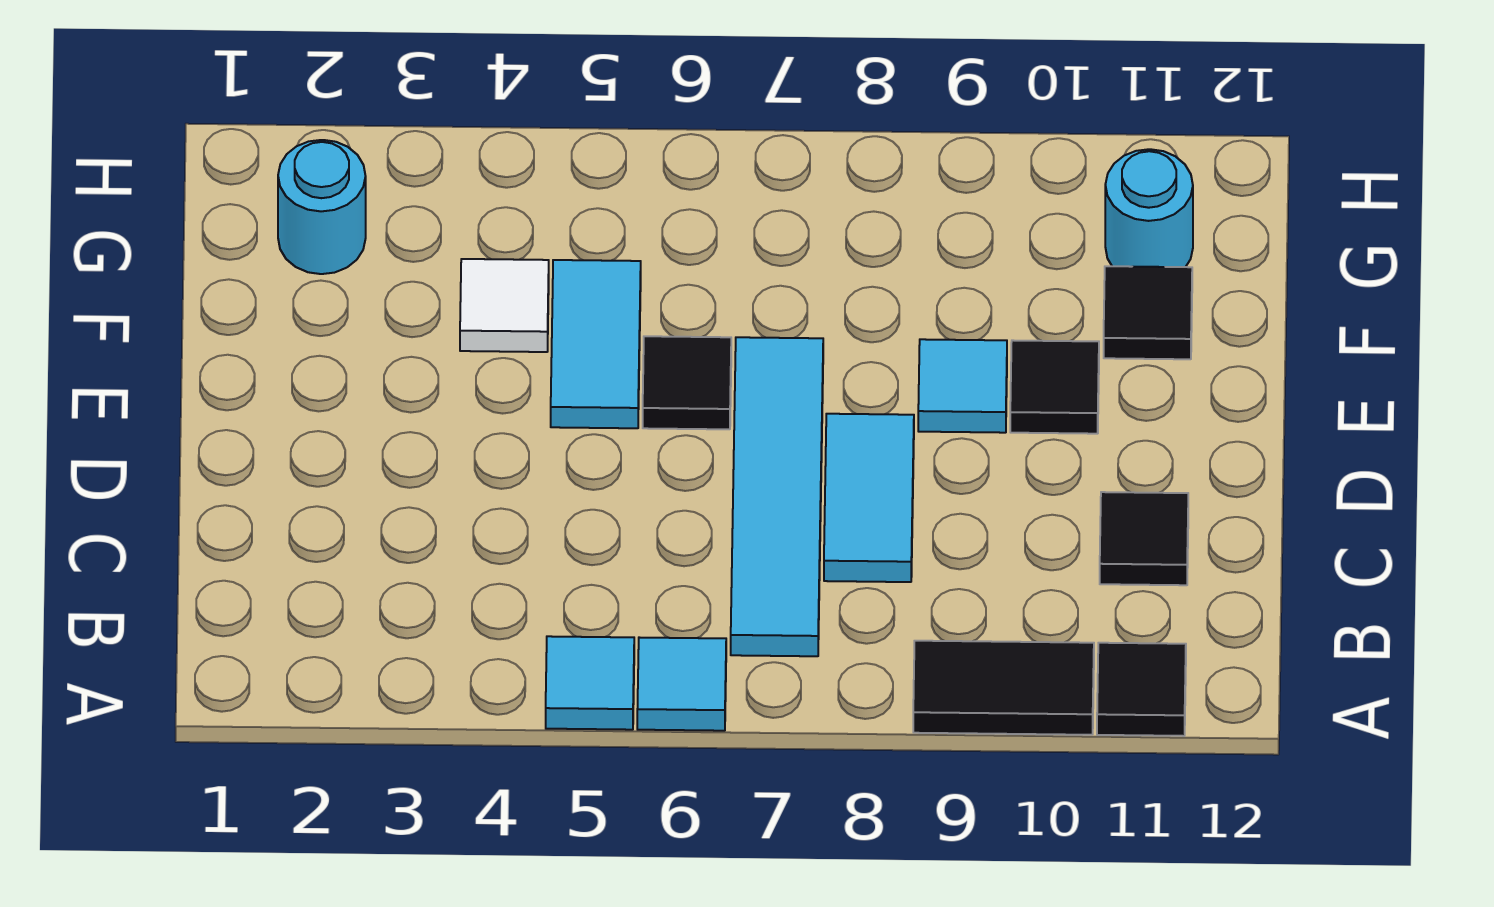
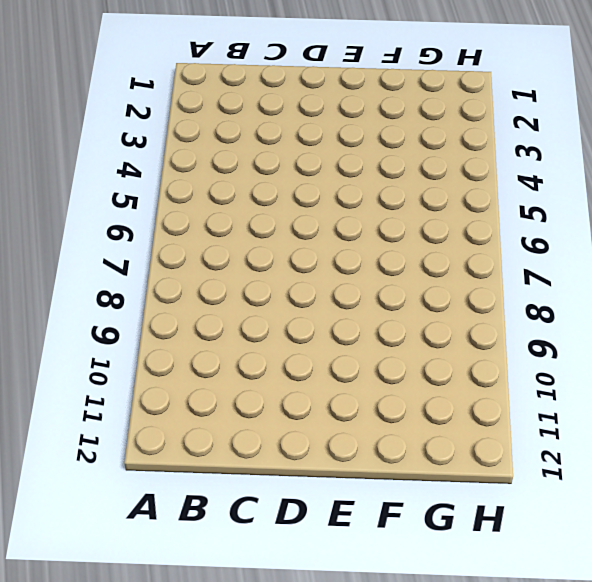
none -> cyan tile A5 level 1
none -> cyan tile A6 level 1
none -> black tile A9:A10 level 1

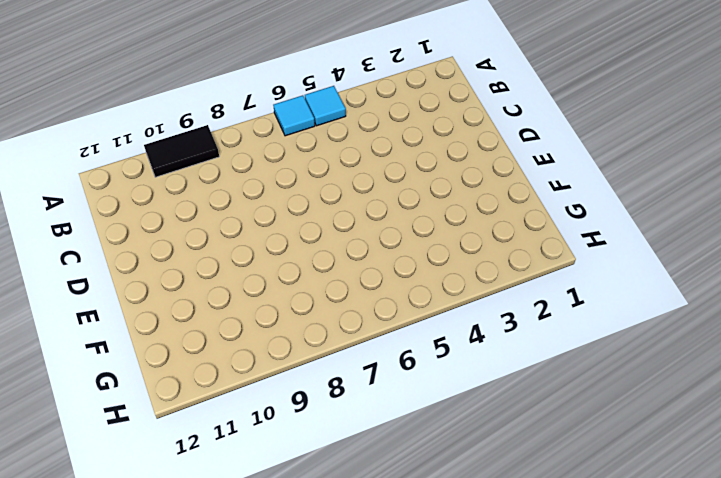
none -> black tile A11 level 1
none -> cyan tile B7:E7 level 1
none -> cyan tile C8:D8 level 1

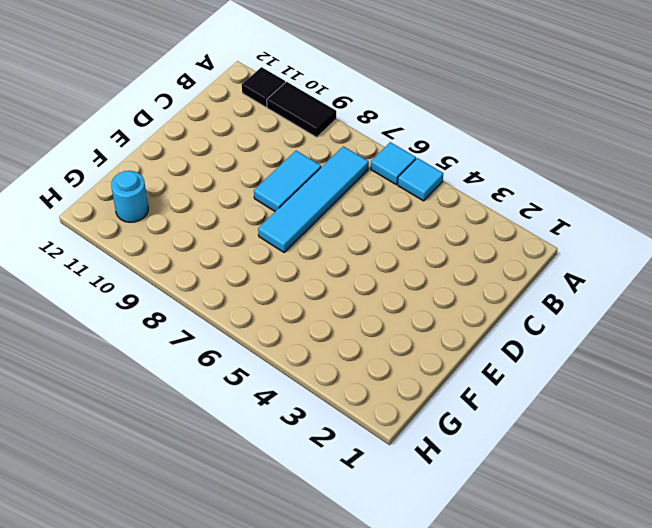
none -> black tile C11 level 1
none -> cyan tile E5:F5 level 1
none -> black tile E6 level 1

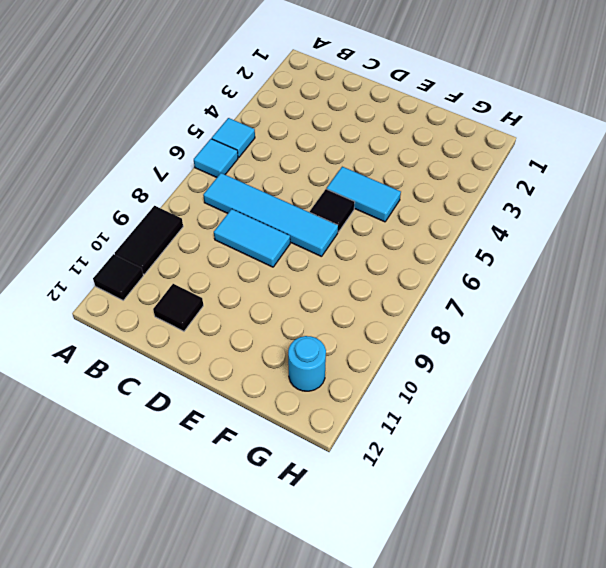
none -> cyan tile E9 level 1
none -> black tile E10 level 1
none -> white tile F4 level 1

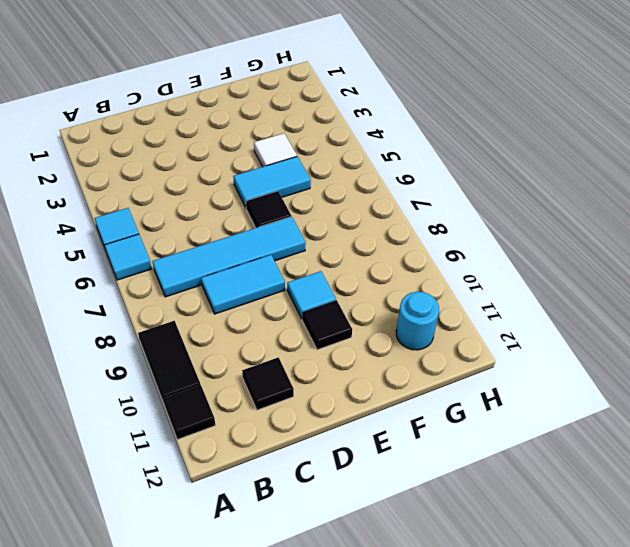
none -> black tile F11 level 1
none -> cyan round brick G2 level 1

